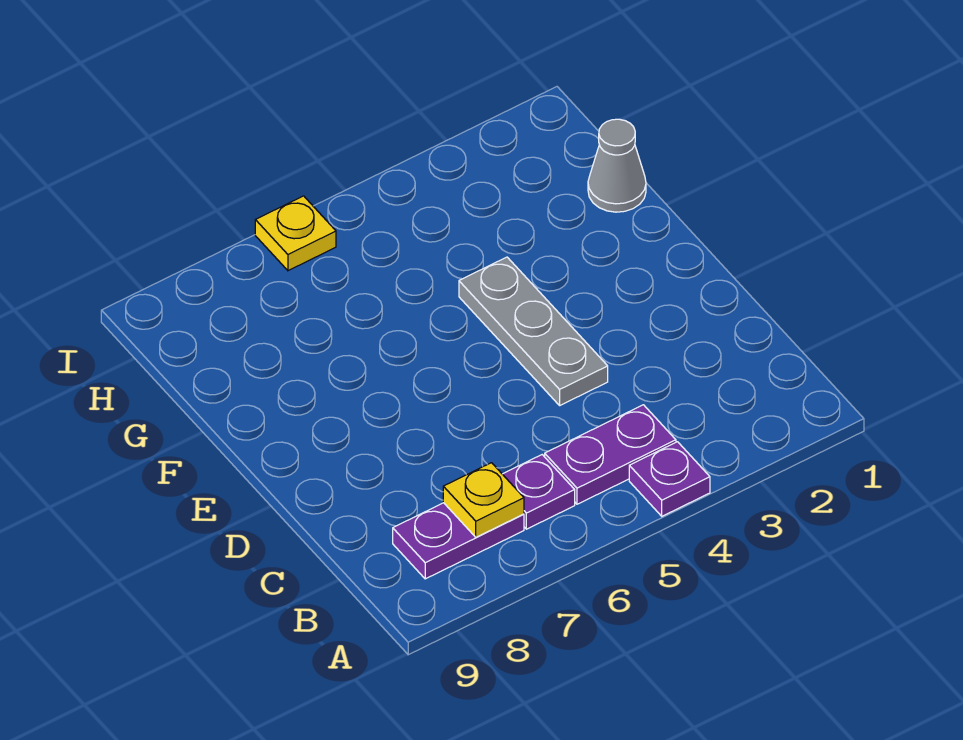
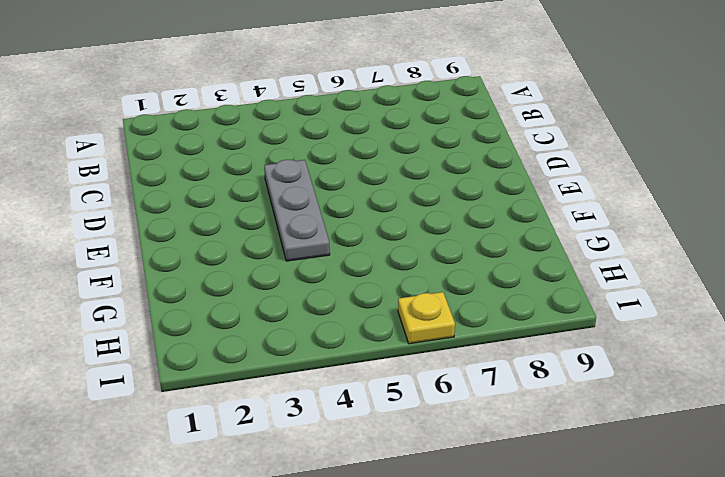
none -> purple plate A4 level 1
none -> purple plate B4:B5 level 1

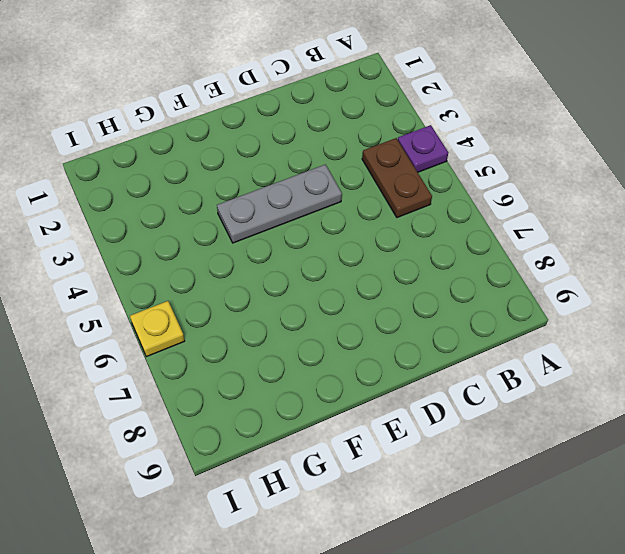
brown plate B4:B5 level 1 -> purple plate B4:B5 level 1
none -> purple plate B6 level 1
none -> purple plate B7:B8 level 1

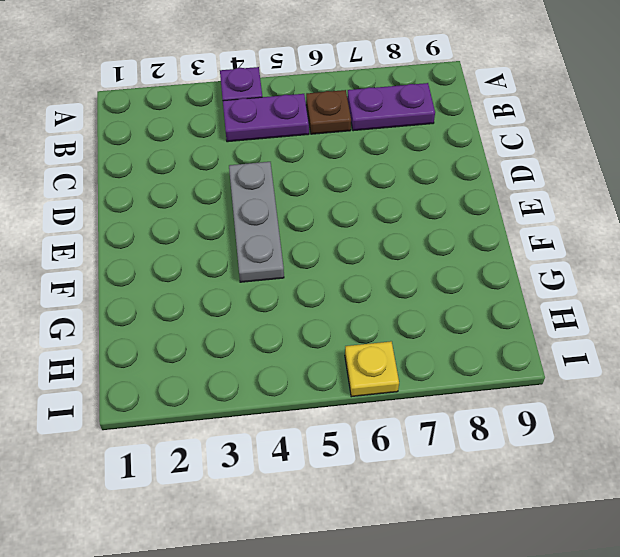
brown plate B6 level 1 -> purple plate B6 level 1
none -> grey cone G1 level 1
none -> yellow plate B7 level 2

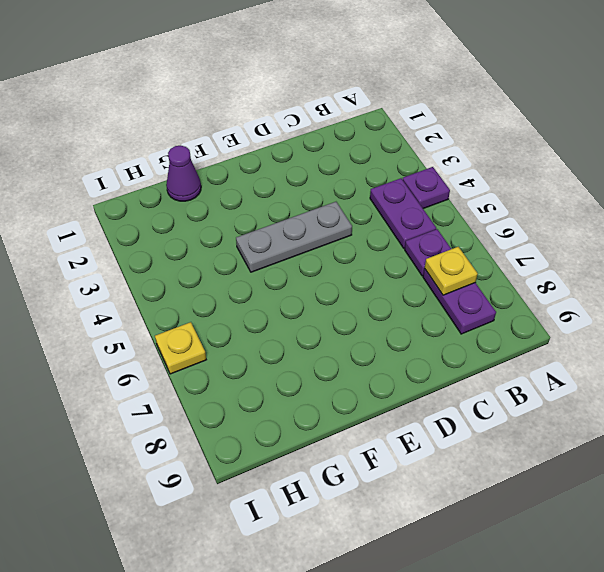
purple cone G1 level 1 -> grey cone G1 level 1

